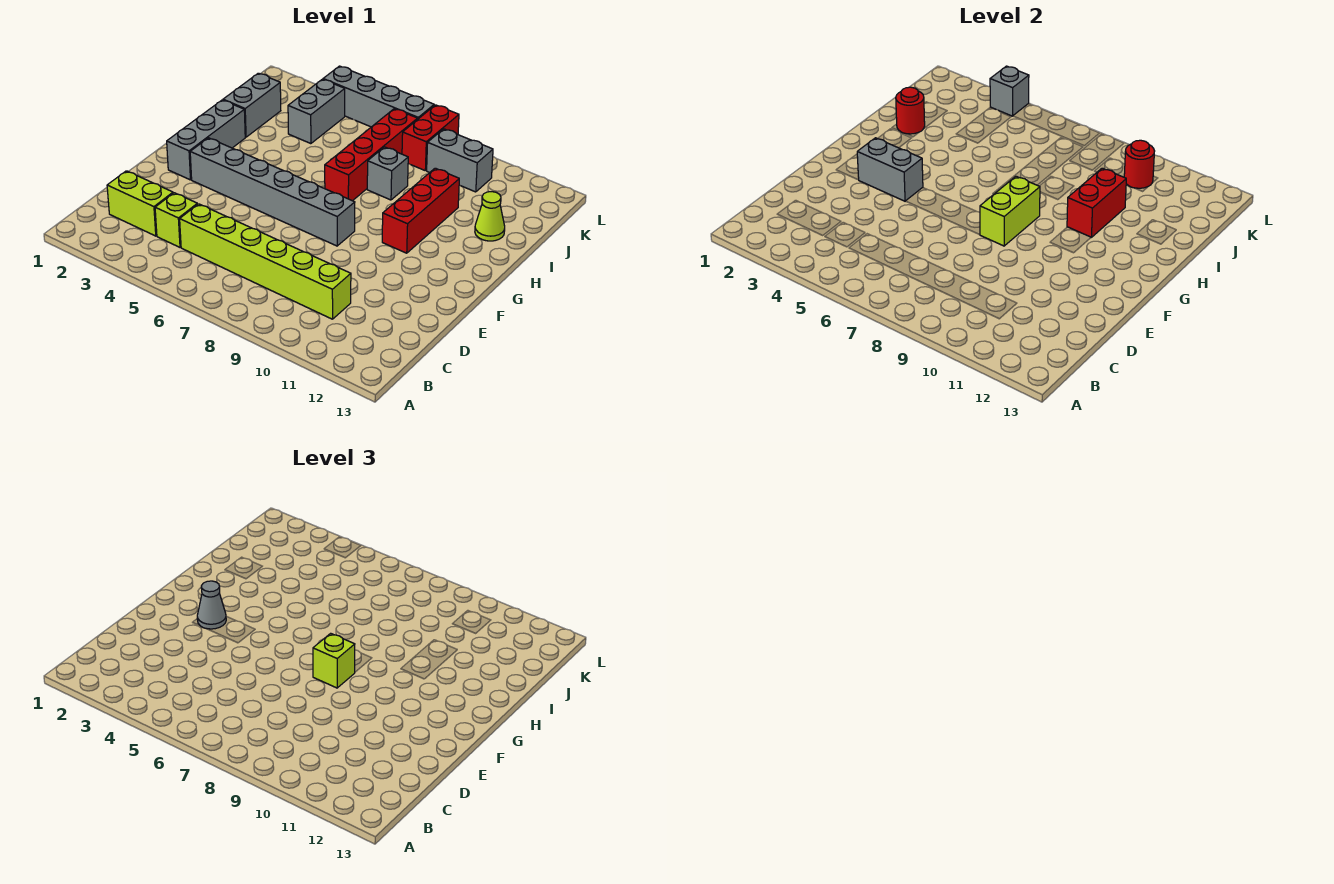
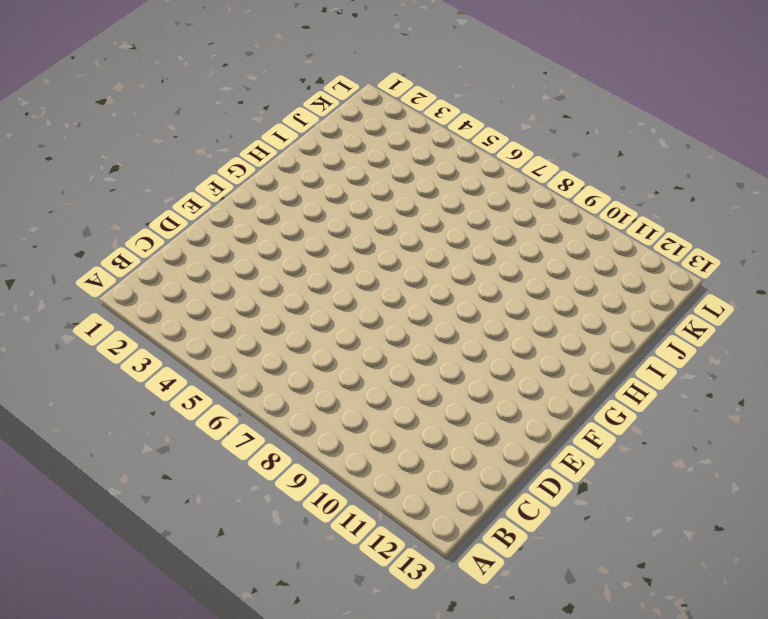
none -> lime brick C2:C3 level 1
none -> lime brick C4 level 1
none -> lime brick C5:C10 level 1

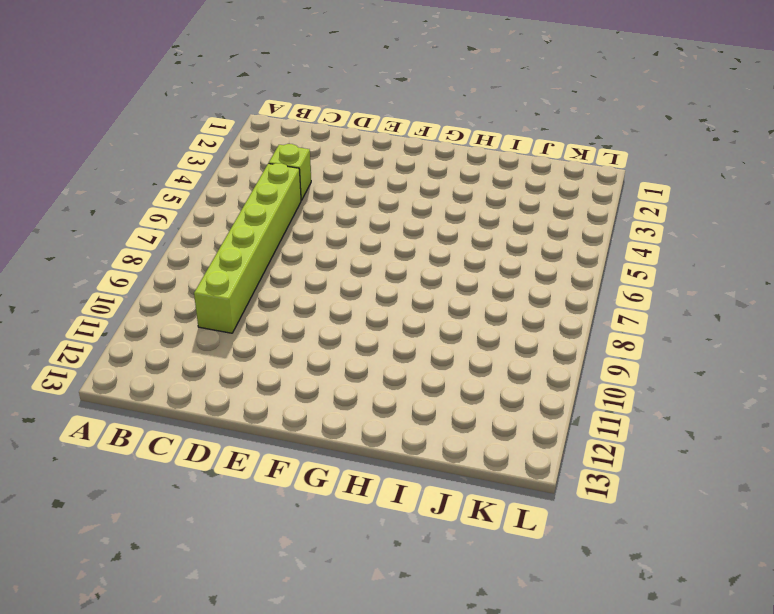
none -> lime brick C2:C3 level 1
none -> grey brick F2:H2 level 1
none -> grey brick F3:F8 level 1

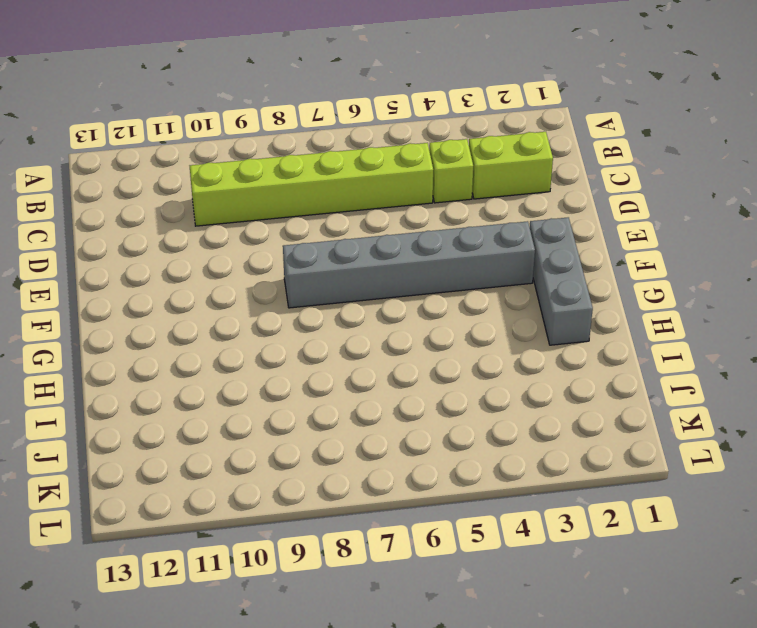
none -> red brick G10:I10 level 1
none -> red brick H7:K7 level 1
none -> grey brick I2:J2 level 1

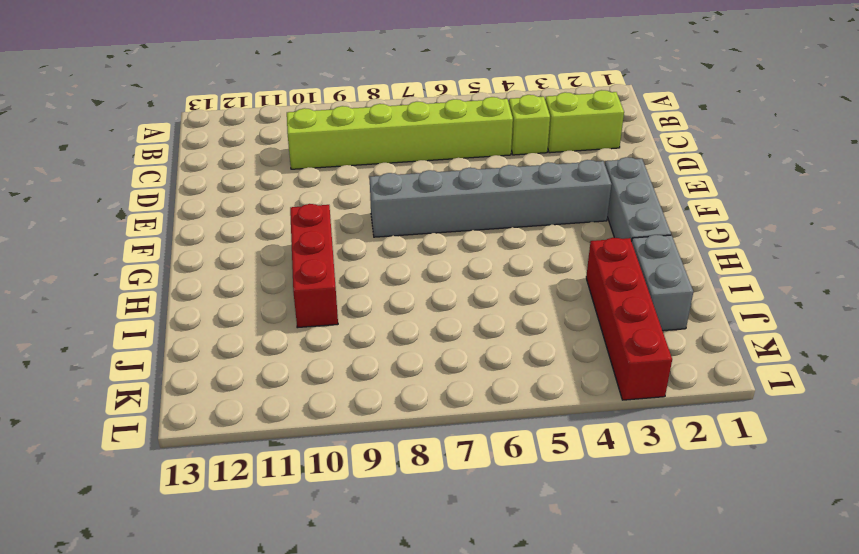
red brick I3:L3 level 1 -> red brick H7:K7 level 1
none -> grey brick I8 level 1
none -> lime cone I12 level 1
none -> grey brick J4:K4 level 1

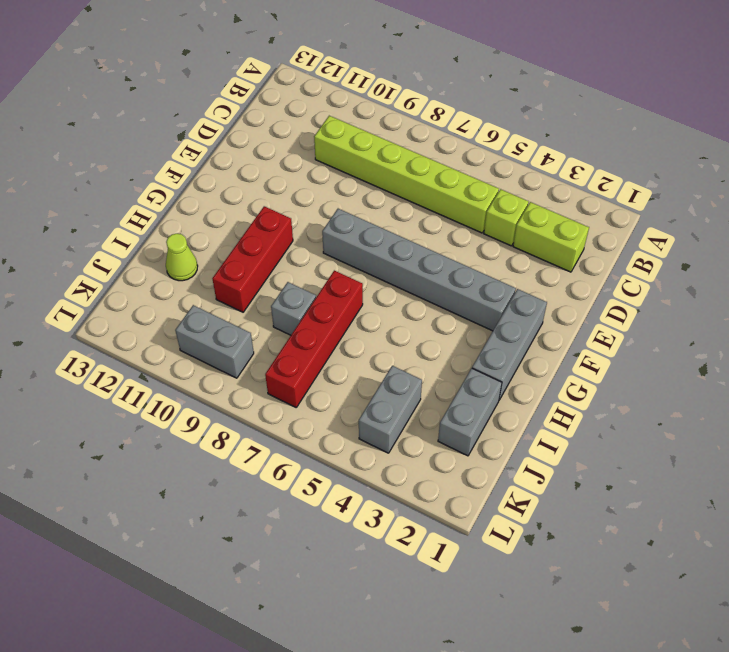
none -> red brick K8:L8 level 1
none -> grey brick L4:L7 level 1
none -> grey brick F3:F4 level 2

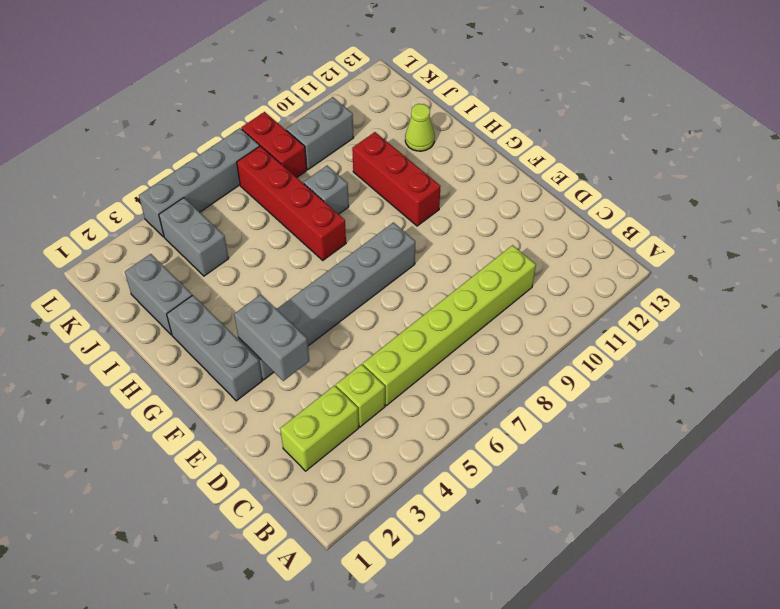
grey brick E3:F3 level 2 -> grey brick F3:F4 level 2
none -> lime brick F8:G8 level 2
none -> red brick H10:I10 level 2
none -> red round brick I2 level 2

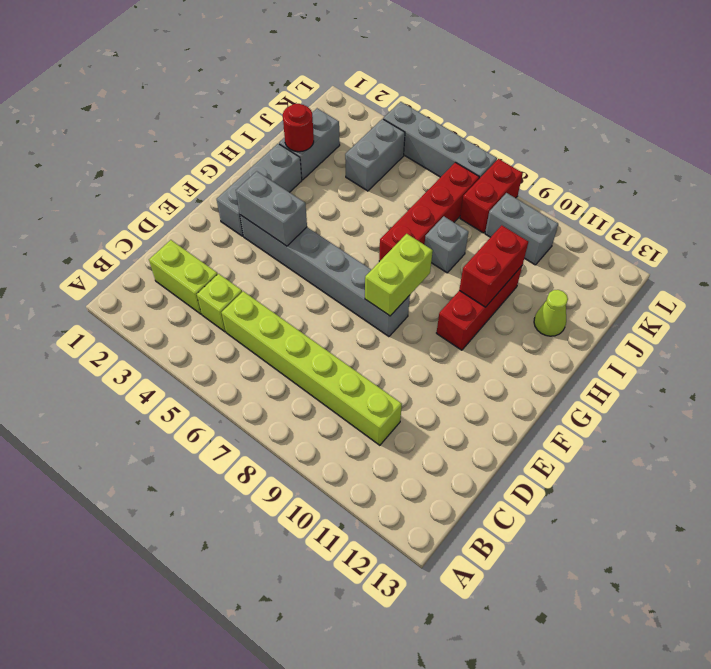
none -> red round brick K10 level 2
none -> grey brick L4 level 2
none -> grey cone F3 level 3

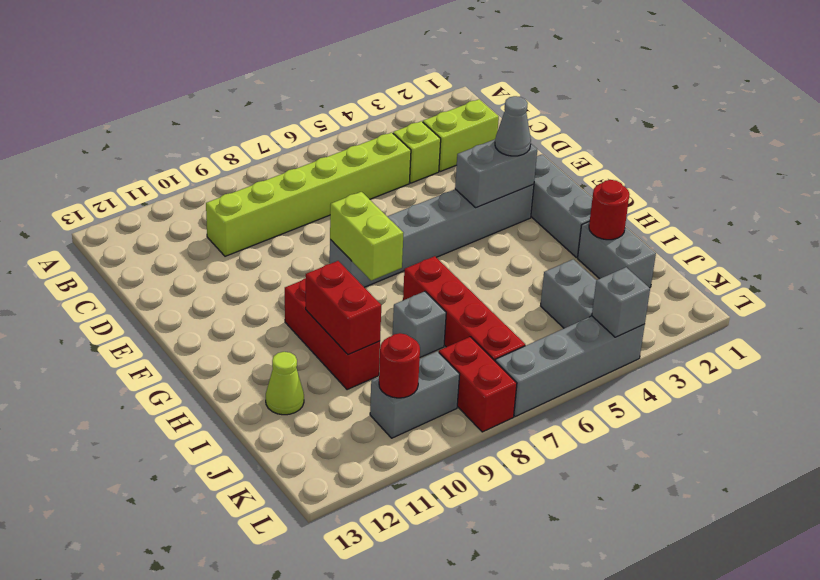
none -> lime brick F8 level 3

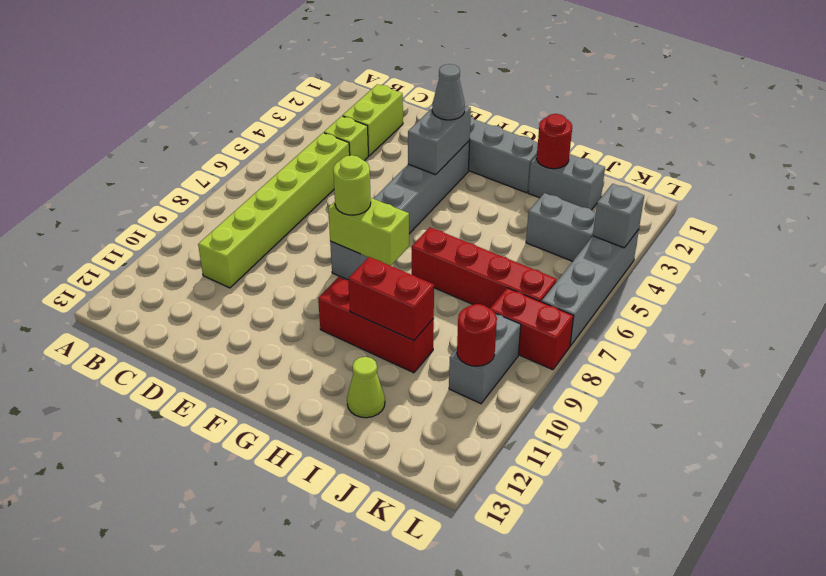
lime round brick F8 level 3 -> lime brick F8 level 3
none -> grey brick I8 level 1

